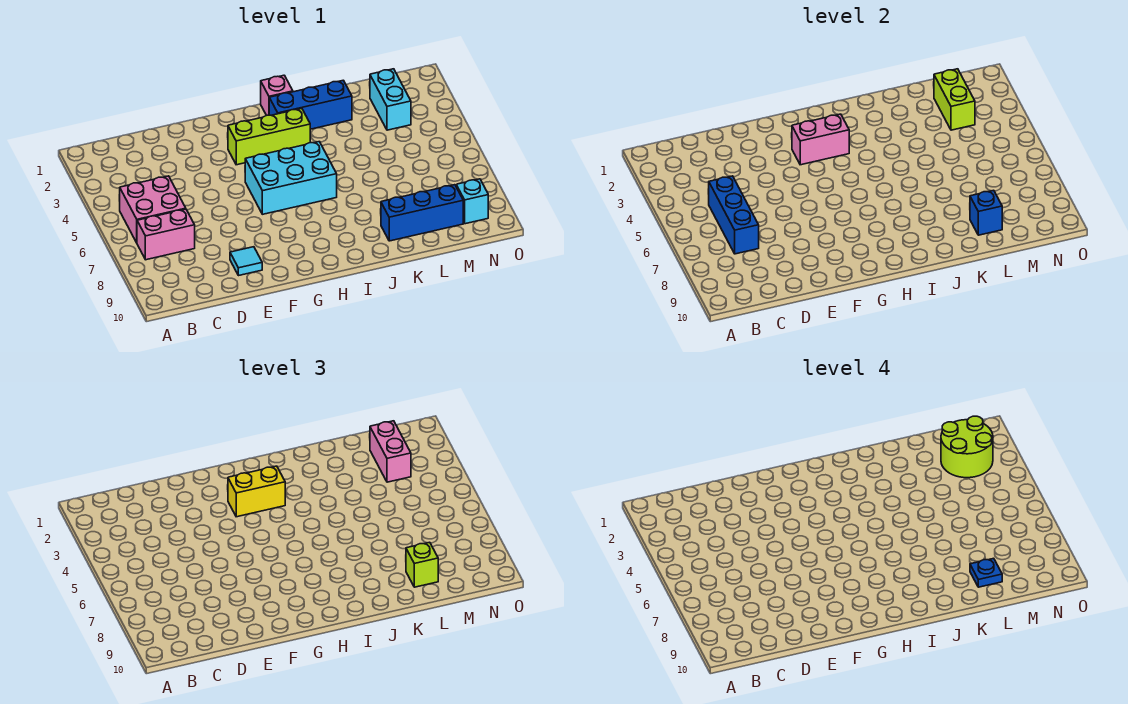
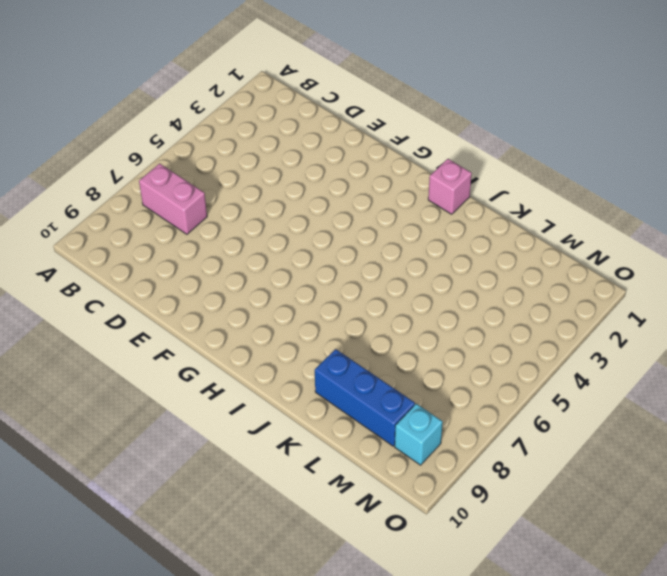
none -> pink brick B5:C6 level 1
none -> cyan tile E9 level 1
none -> lime brick G3:I3 level 1

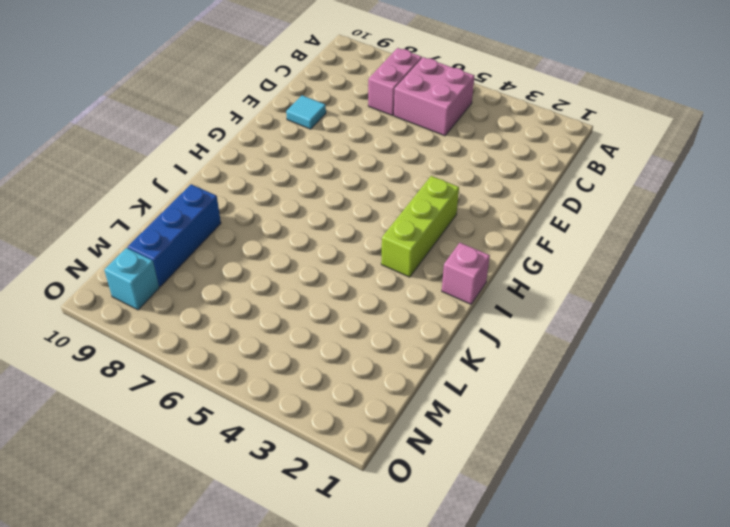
none -> cyan brick G5:I6 level 1
none -> blue brick I2:K2 level 1
none -> cyan brick M2:M3 level 1

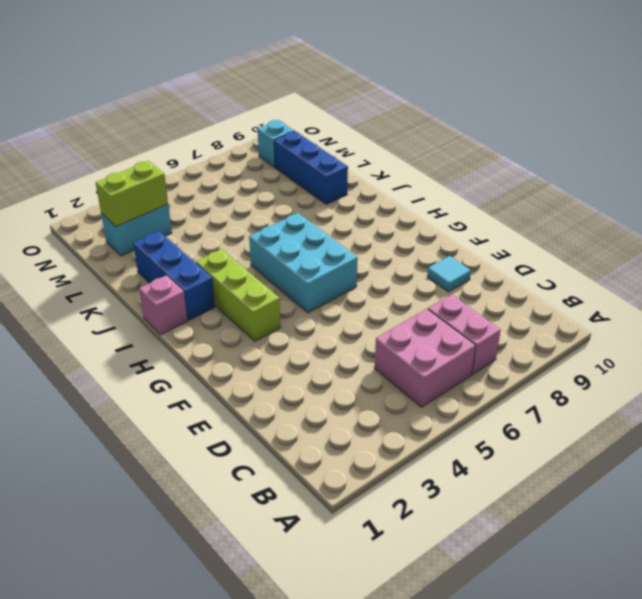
none -> blue brick C5:C7 level 2
none -> pink brick G3:H3 level 2
none -> blue brick L9 level 2

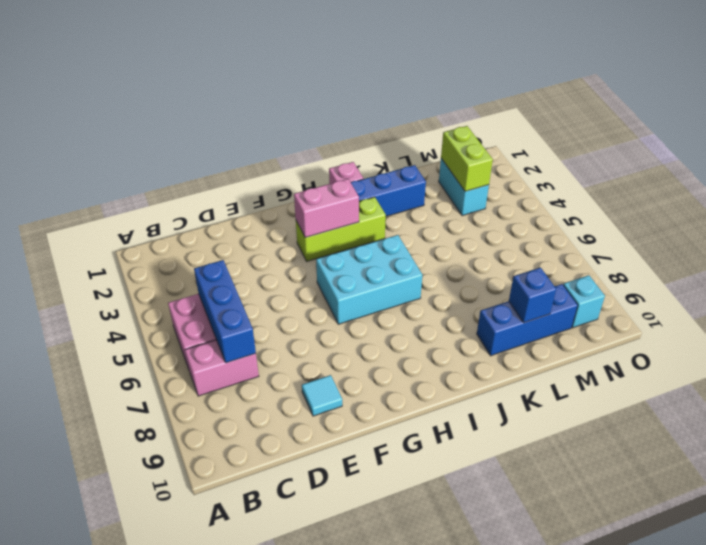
none -> yellow brick G3:H3 level 3
none -> lime brick L9 level 3
none -> pink brick M2:M3 level 3

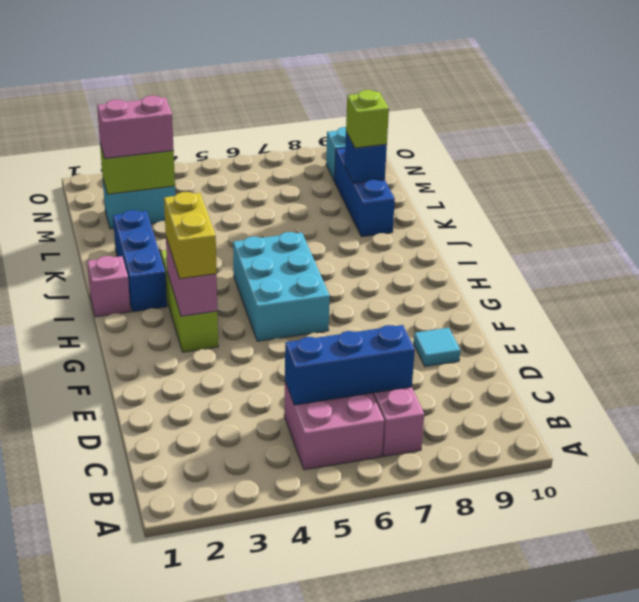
none -> blue plate L9 level 4
none -> lime round brick M2:N3 level 4

